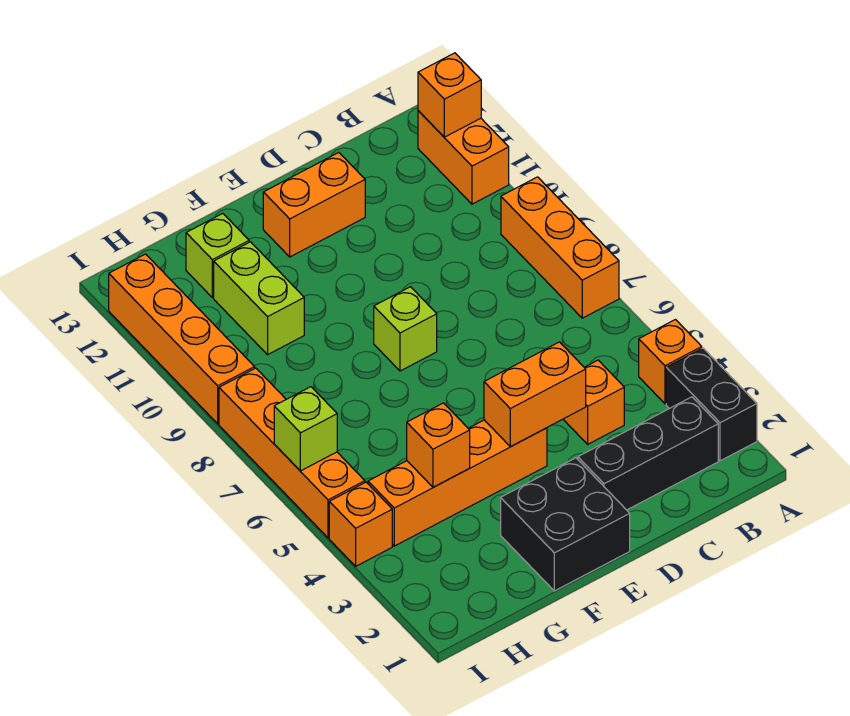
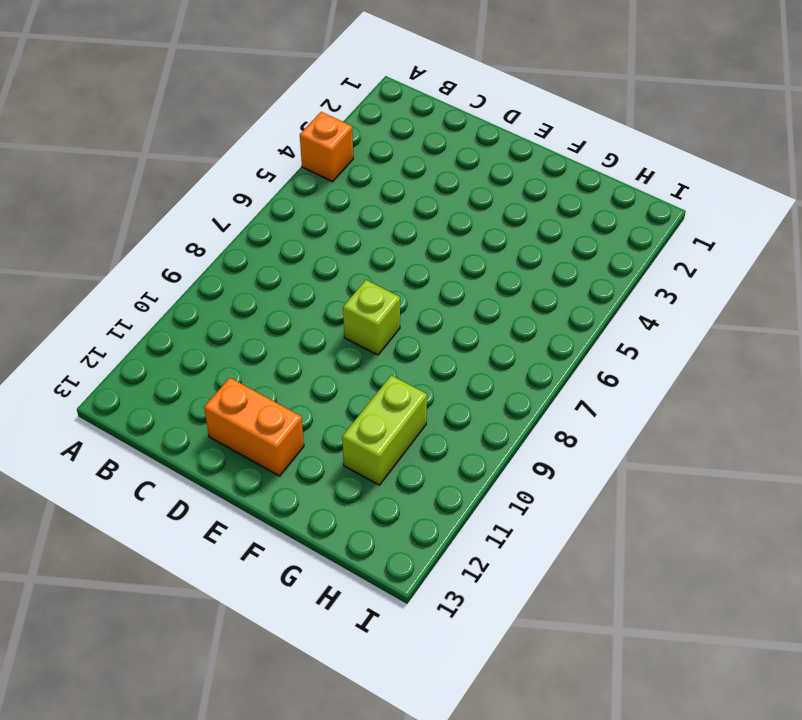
none -> black brick A2:A3 level 1
none -> orange brick A7:A9 level 1
none -> orange brick A11:A12 level 1

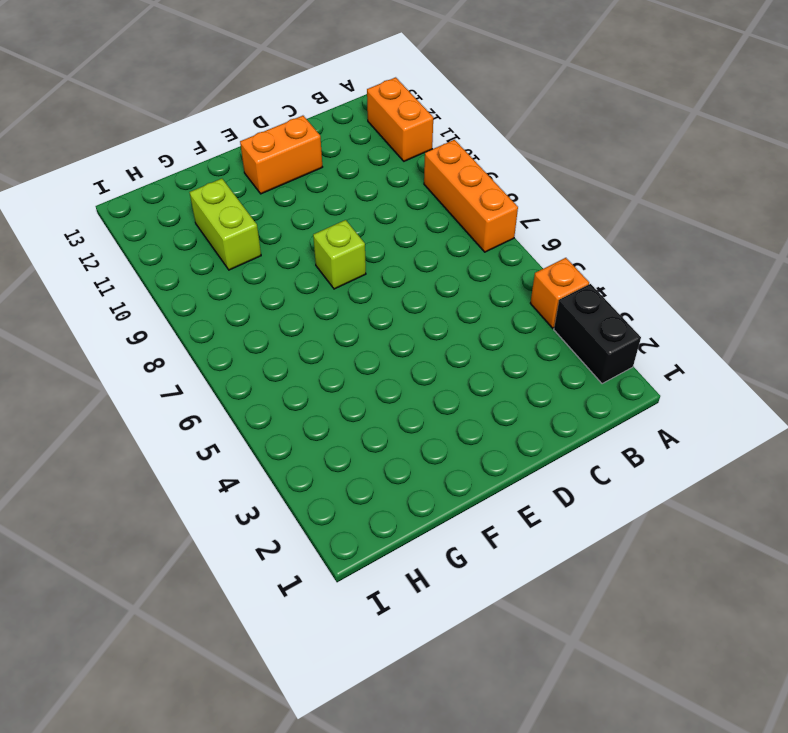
none -> black brick B2:D2 level 1
none -> orange brick C4 level 1
none -> black brick E1:F2 level 1

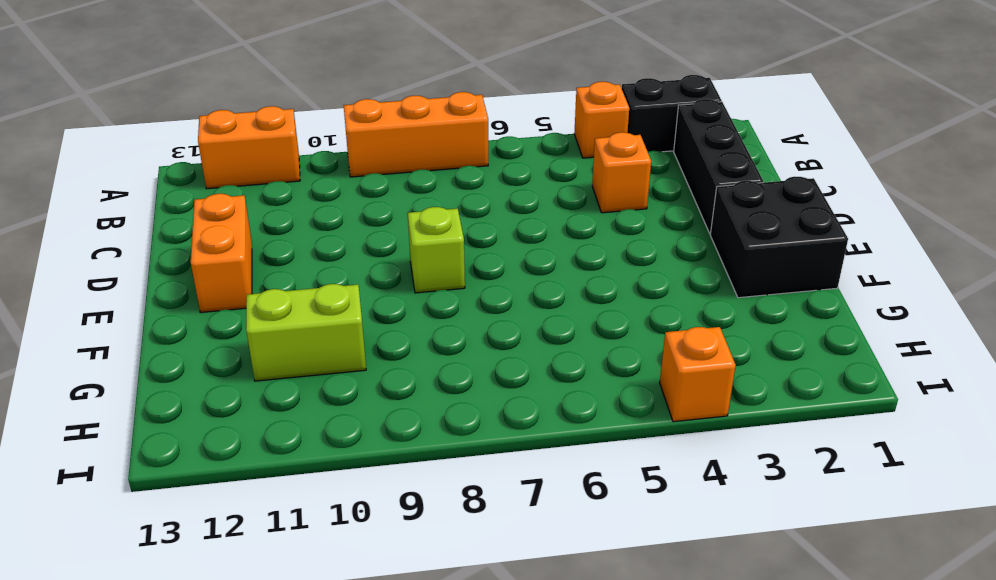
none -> orange brick E4:H4 level 1
none -> lime brick G12 level 1
none -> orange brick I5:I8 level 1

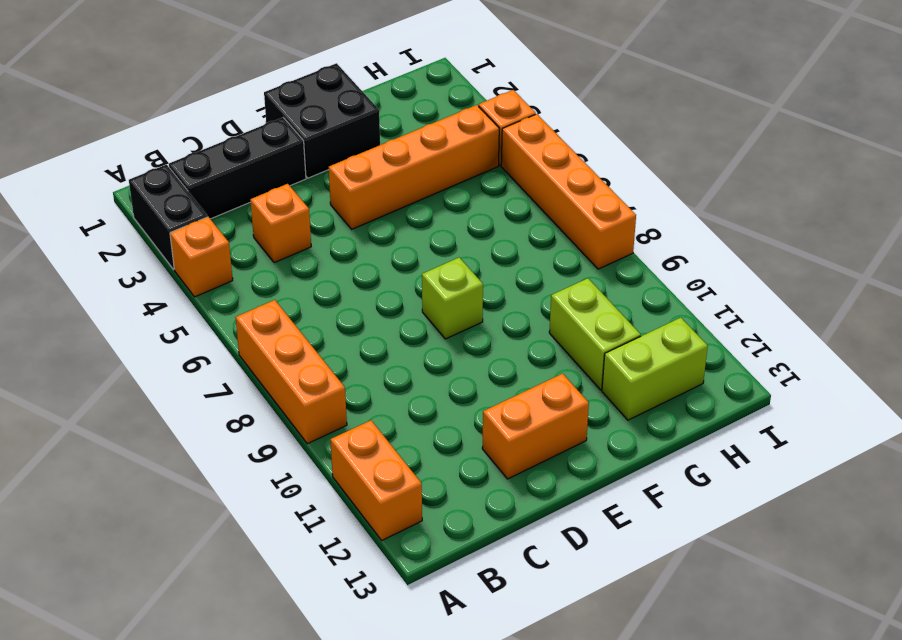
lime brick G12:H12 level 1 -> lime brick G12 level 1
none -> orange brick I9:I12 level 1
none -> orange brick A12 level 2
none -> orange brick D4:E4 level 2

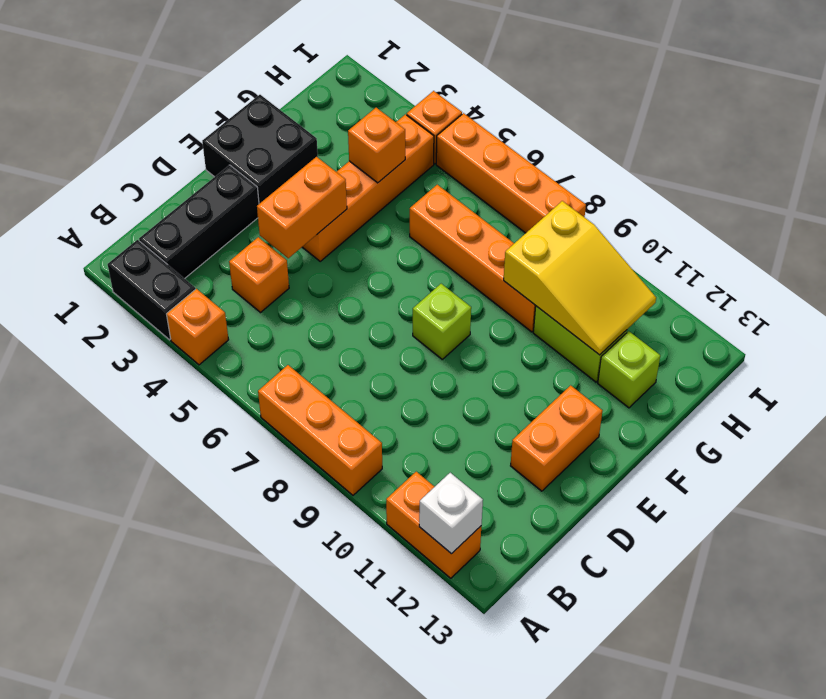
white brick A12 level 2 -> orange brick A12 level 2
orange brick G6:G9 level 1 -> orange brick I9:I12 level 1
yellow slope G9:H11 level 2 top 9 -> none
none -> lime brick I6 level 2

